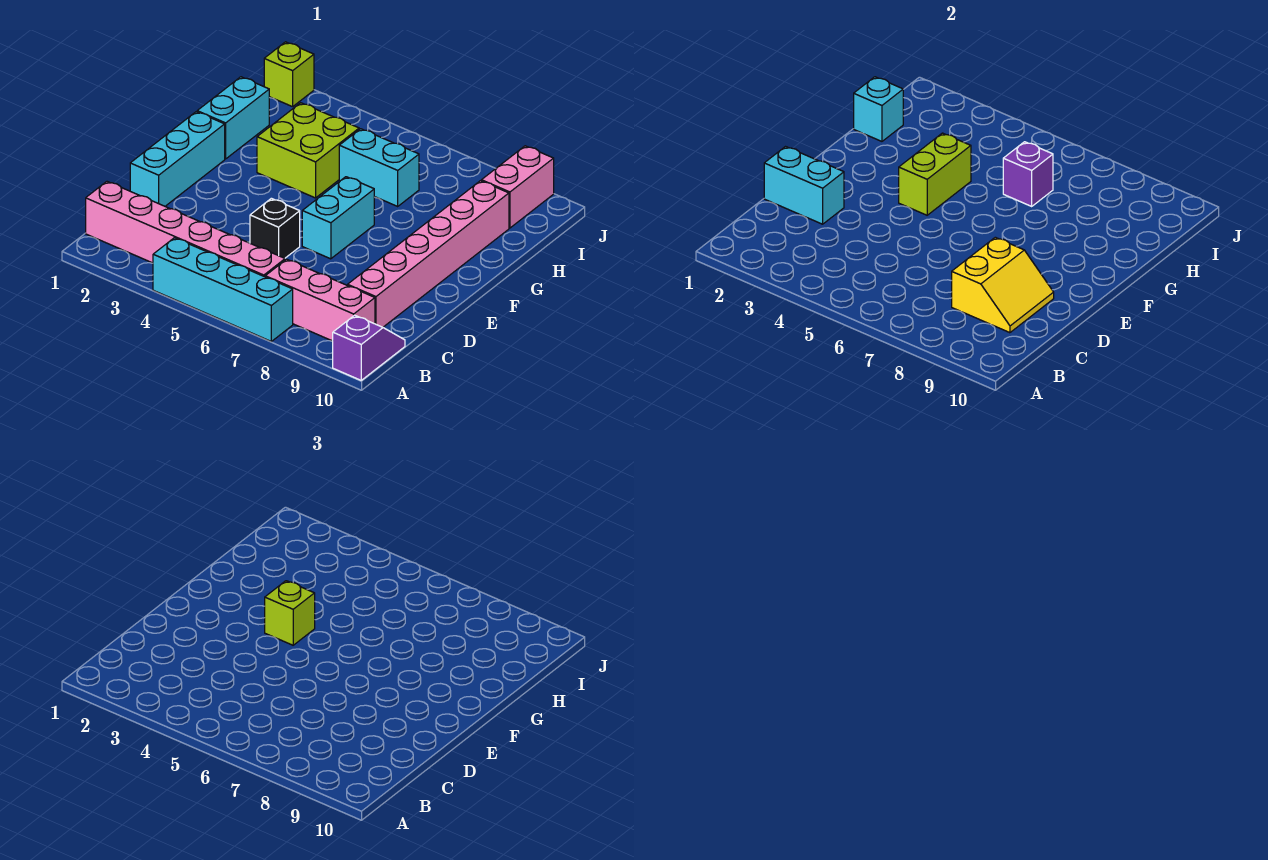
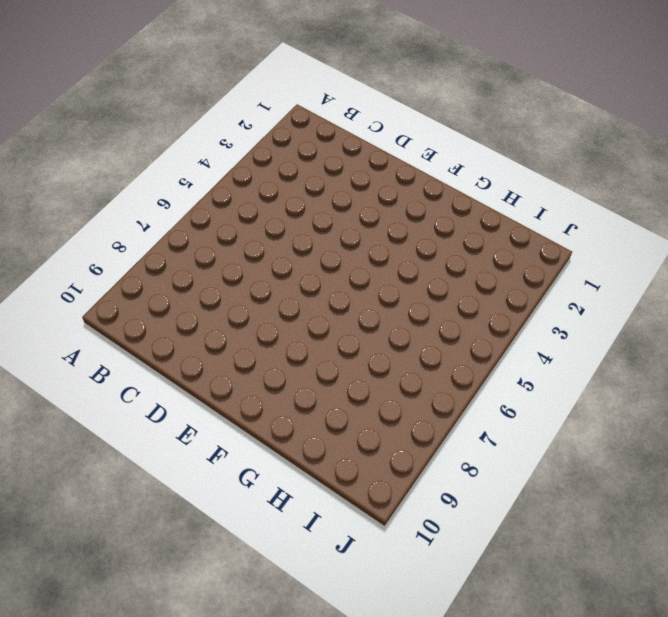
none -> cyan brick A4:A7 level 1
none -> purple slope A10:B10 level 1 top A
none -> pink brick B1:B6 level 1

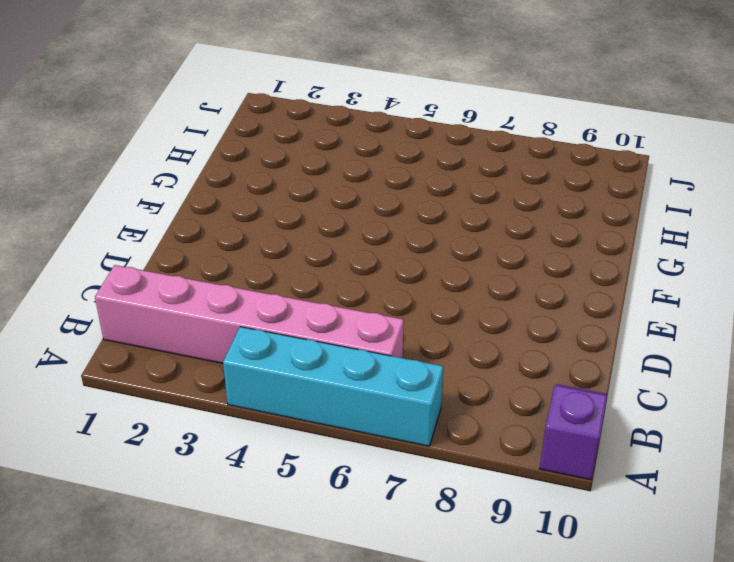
none -> pink brick B7:B9 level 1
none -> pink brick C9:H9 level 1
none -> cyan brick D1:F1 level 1

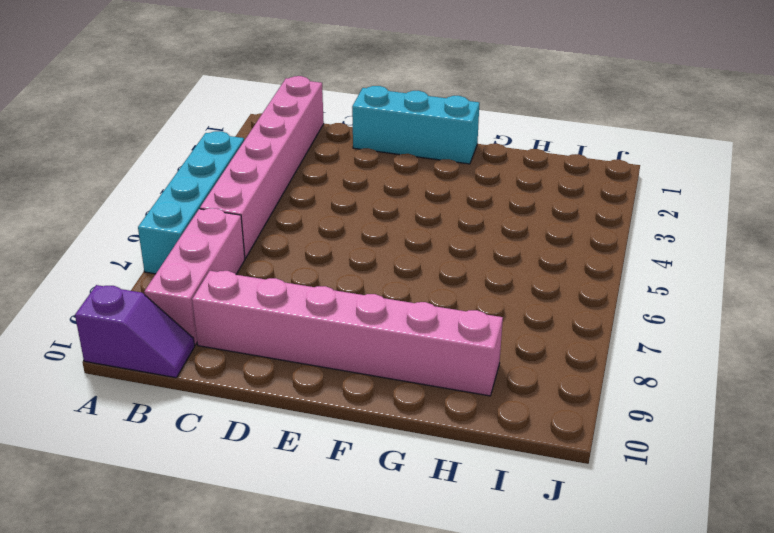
none -> black brick D5 level 1
none -> cyan brick E6:F6 level 1
none -> cyan brick G1:H1 level 1

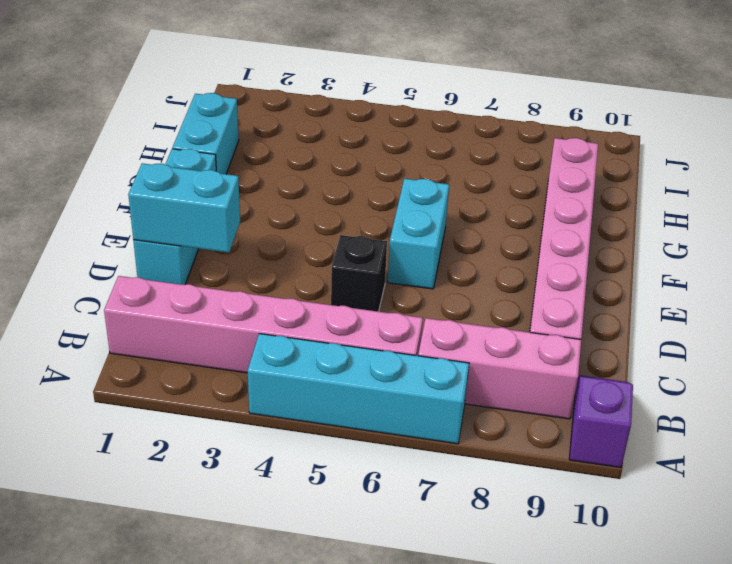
none -> lime brick G3:H4 level 1
none -> cyan brick H5:H6 level 1
none -> pink brick I9:J9 level 1

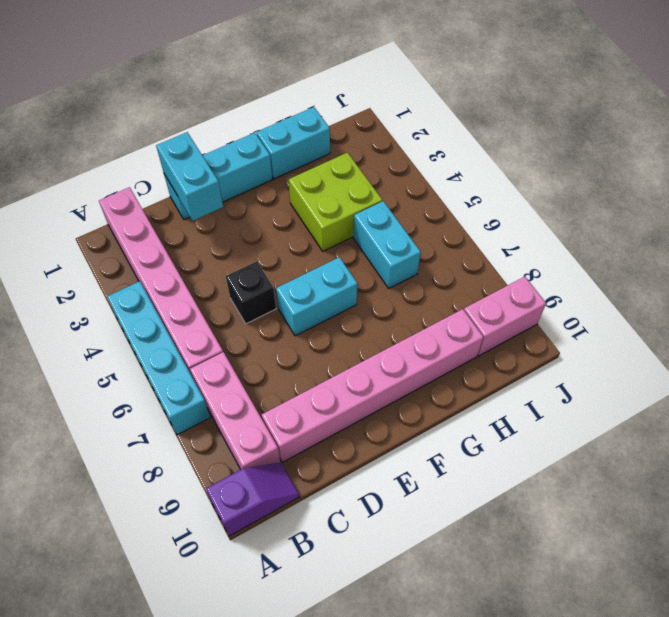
none -> lime brick J1 level 1
none -> yellow slope C8:D9 level 2 top 8
none -> lime brick F4:G4 level 2

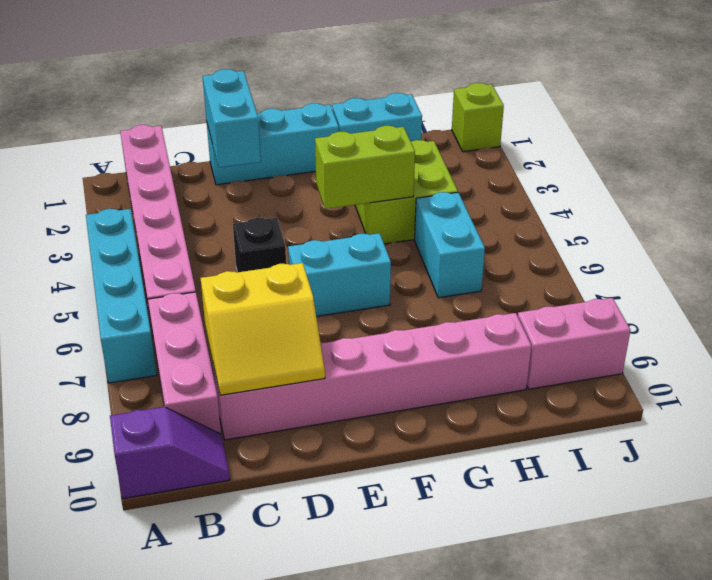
none -> cyan brick H1 level 2
none -> purple brick H6 level 2
none -> lime brick F4 level 3

